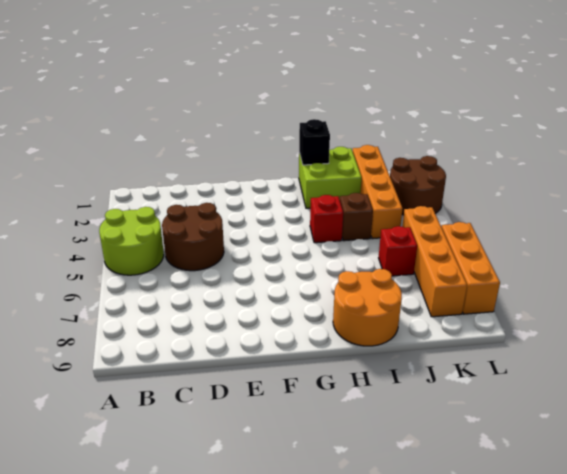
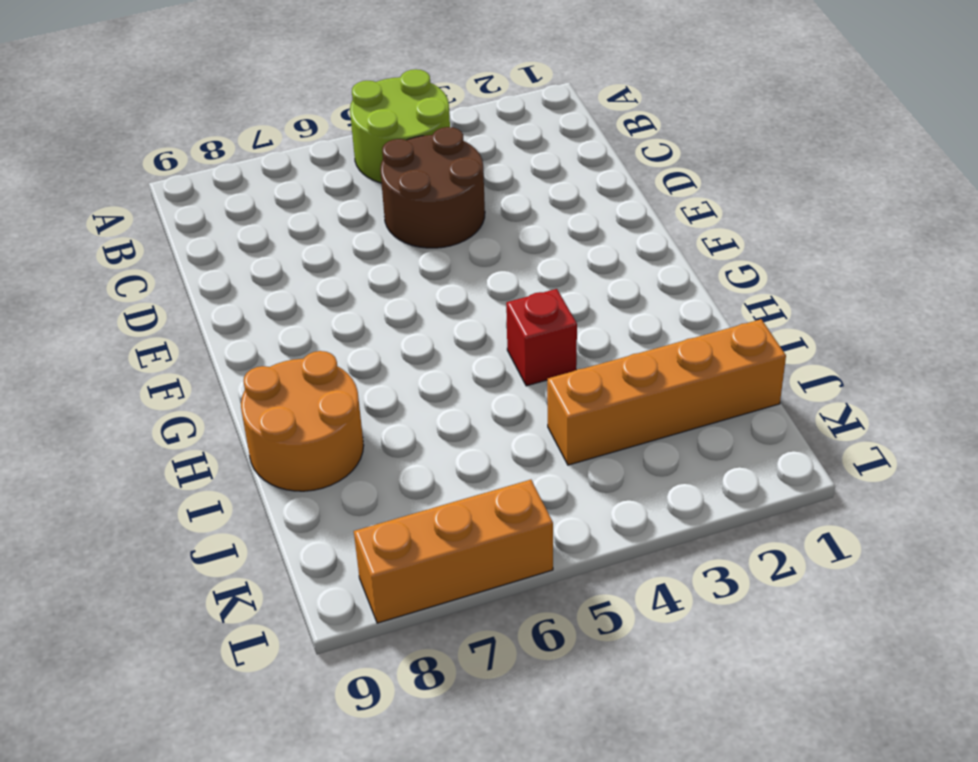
none -> lime brick H1:I2 level 1
none -> brown brick I4 level 1
none -> red brick J6 level 1

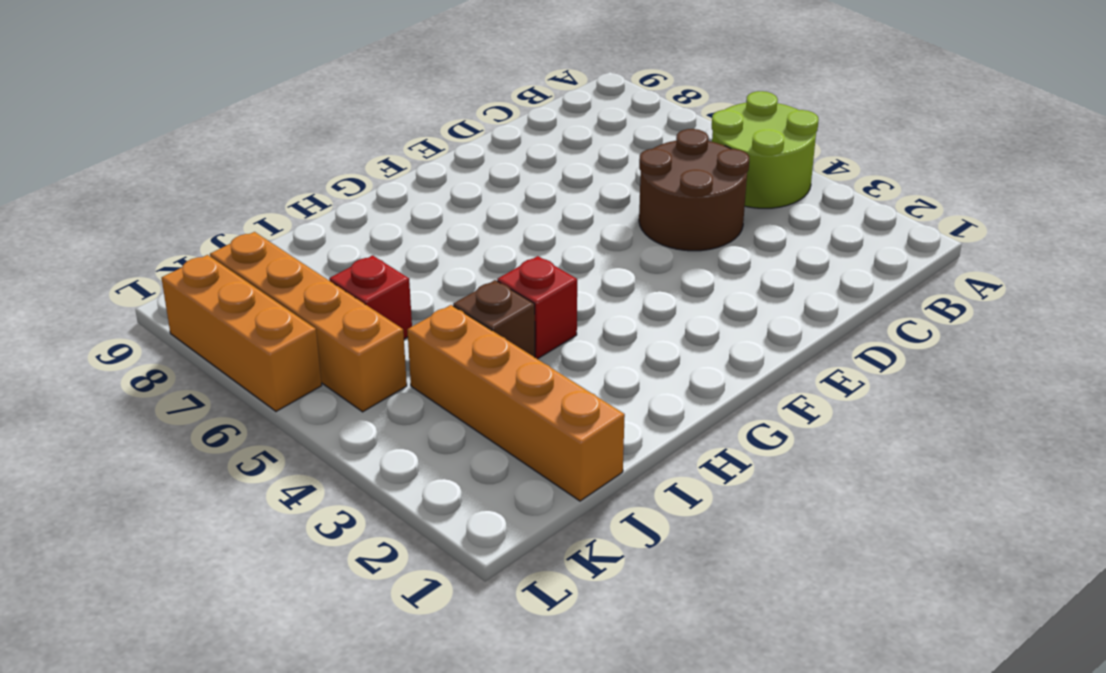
none -> lime brick H1:I2 level 1
none -> orange round brick H8:I9 level 1
none -> brown round brick K2:L3 level 1

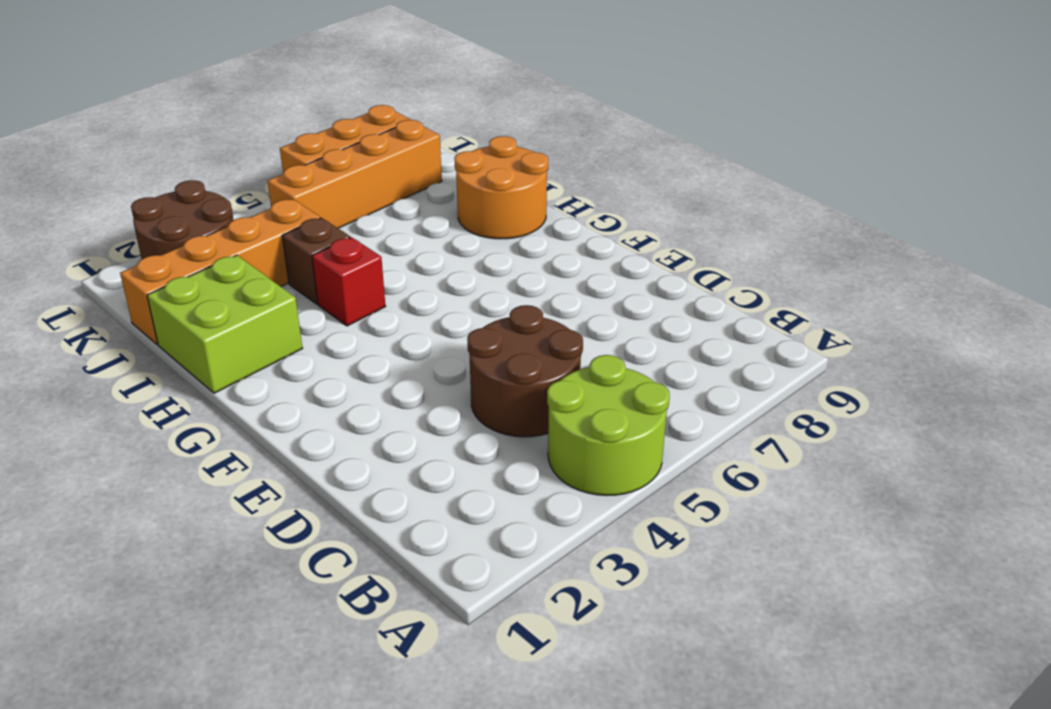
none -> red brick J6 level 1
none -> black brick H1 level 2

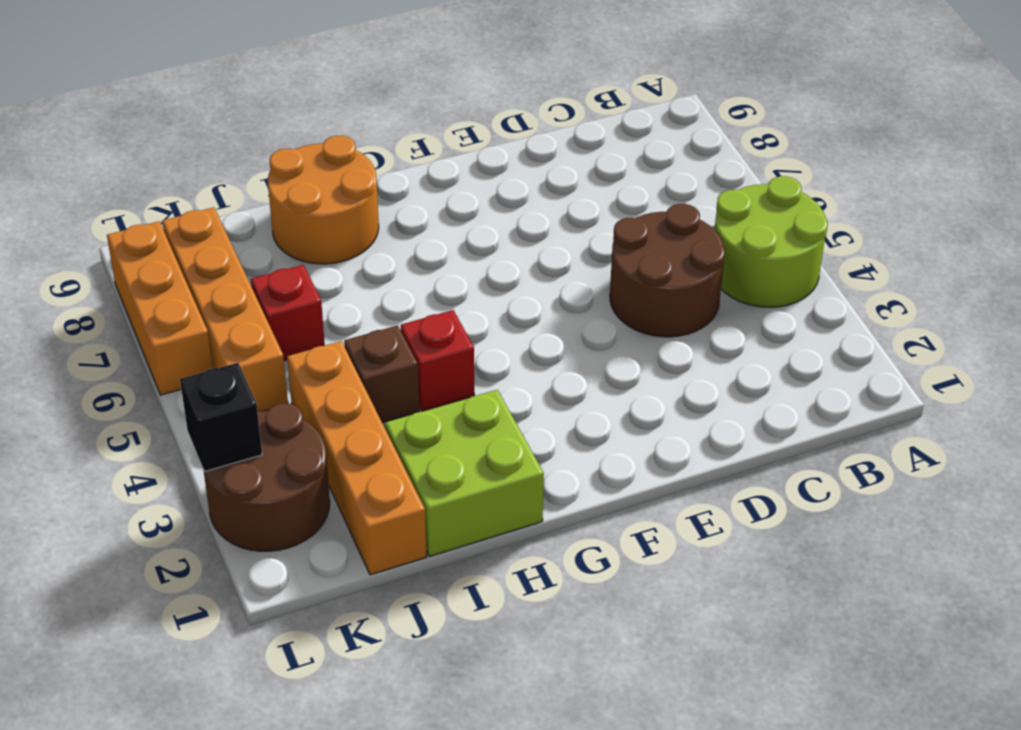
black brick L3 level 2 -> black brick H1 level 2

